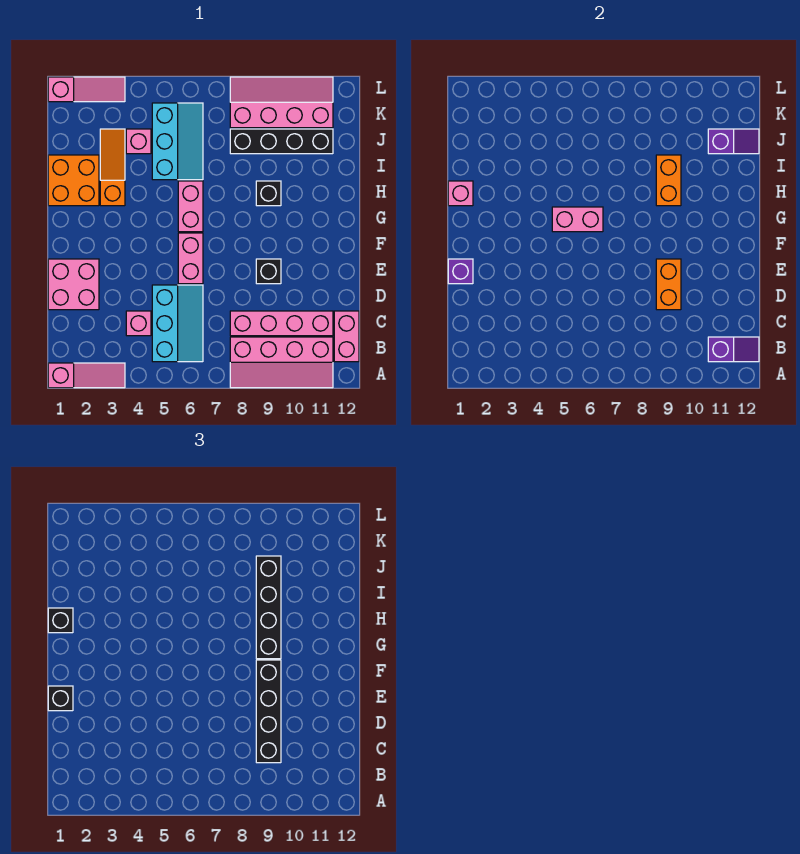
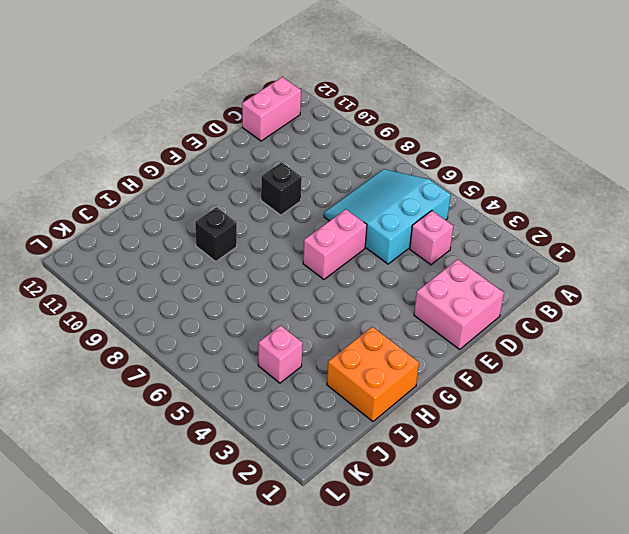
cyan slope B5:D7 level 1 top 5 -> cyan slope B5:D6 level 1 top 5
none -> pink slope A1:A3 level 1 top 1
none -> pink slope A8:B11 level 1 top B
none -> pink brick C8:C11 level 1

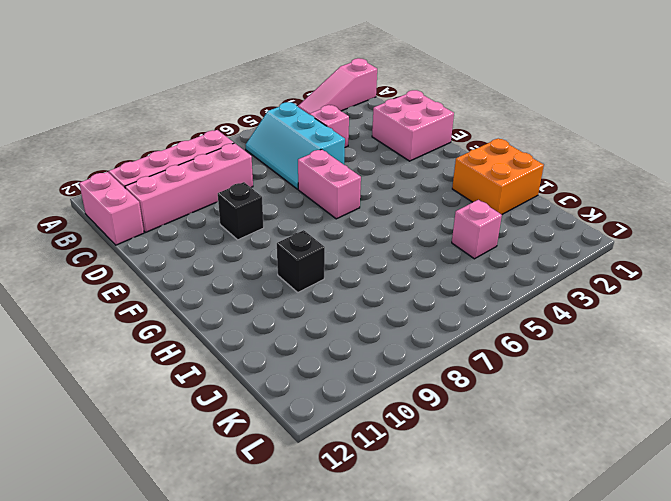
none -> pink brick G6:H6 level 1
none -> orange slope H3:J3 level 1 top H
none -> cyan slope I5:K6 level 1 top 5

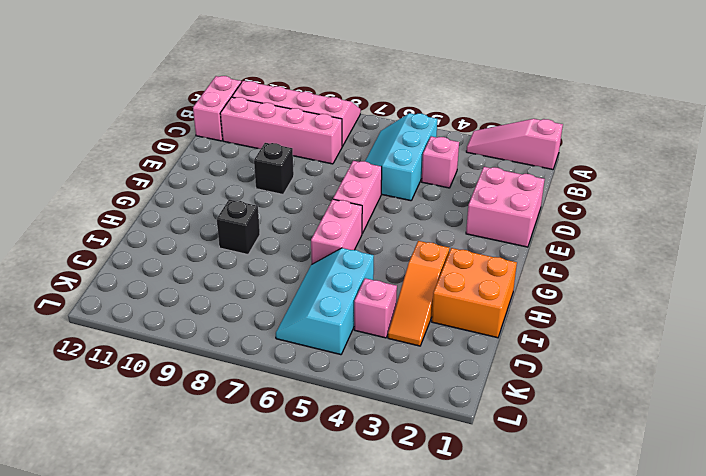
none -> black brick J8:J11 level 1
none -> pink slope K8:L11 level 1 top K
none -> pink slope L1:L3 level 1 top 1

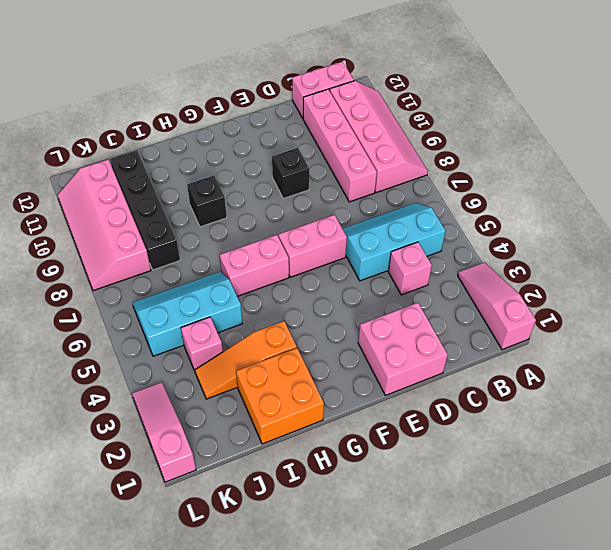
none -> purple slope B11:B12 level 2 top 11
none -> orange brick D9:E9 level 2
none -> purple brick E1 level 2

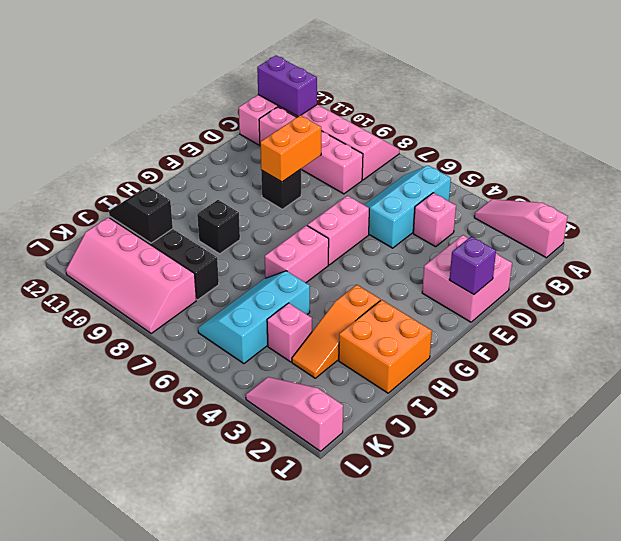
purple brick B11:B12 level 2 -> purple slope B11:B12 level 2 top 11
black slope J10:J11 level 2 top 10 -> purple slope J11:J12 level 2 top 11
none -> pink brick G5:G6 level 2
none -> pink brick H1 level 2
none -> orange brick H9:I9 level 2

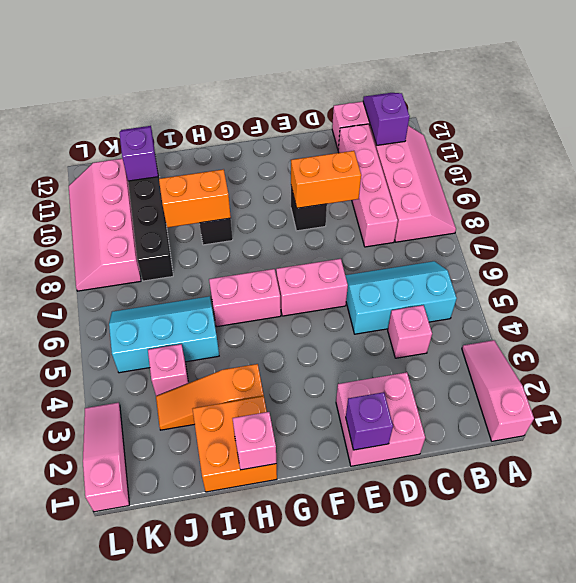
none -> pink brick G5:G6 level 2
none -> black brick C9:F9 level 3
none -> black brick E1 level 3

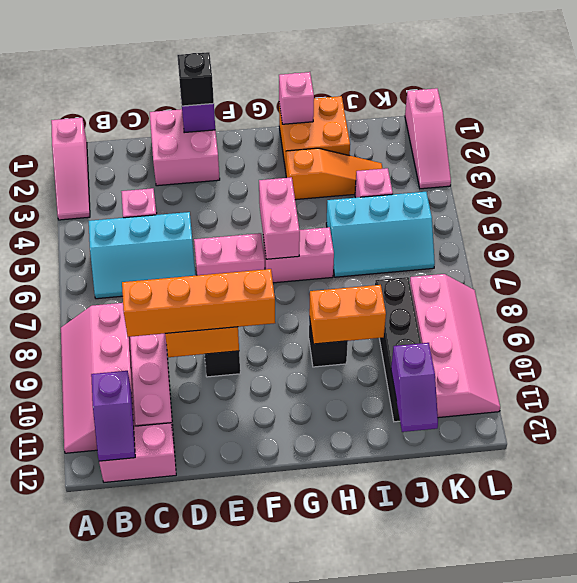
orange brick C9:F9 level 3 -> black brick C9:F9 level 3
none -> black brick G9:J9 level 3
none -> black brick H1 level 3

